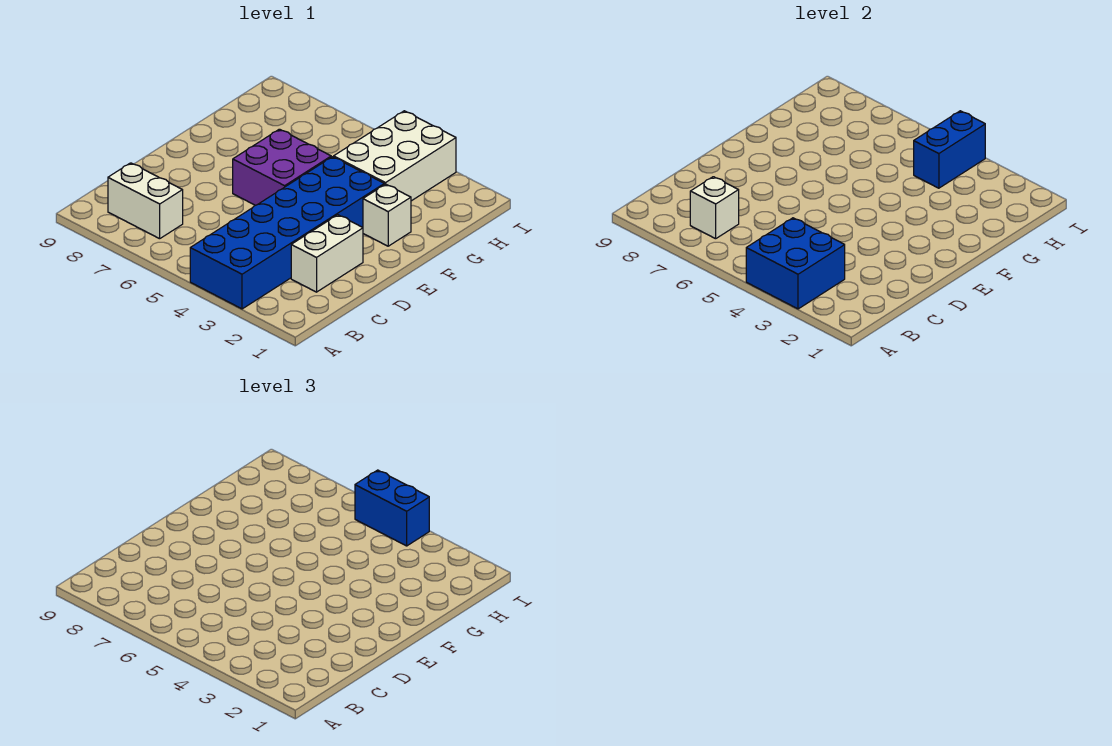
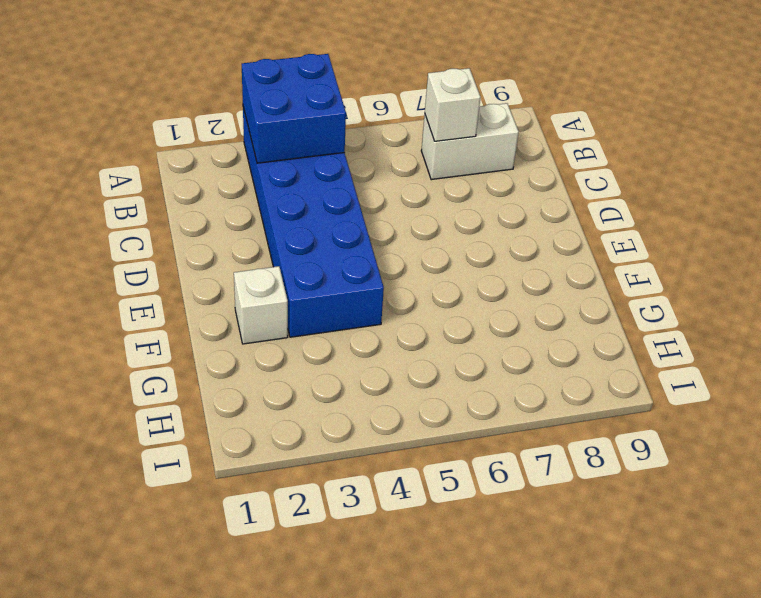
none -> white brick C2:D2 level 1
none -> purple brick E5:F6 level 1

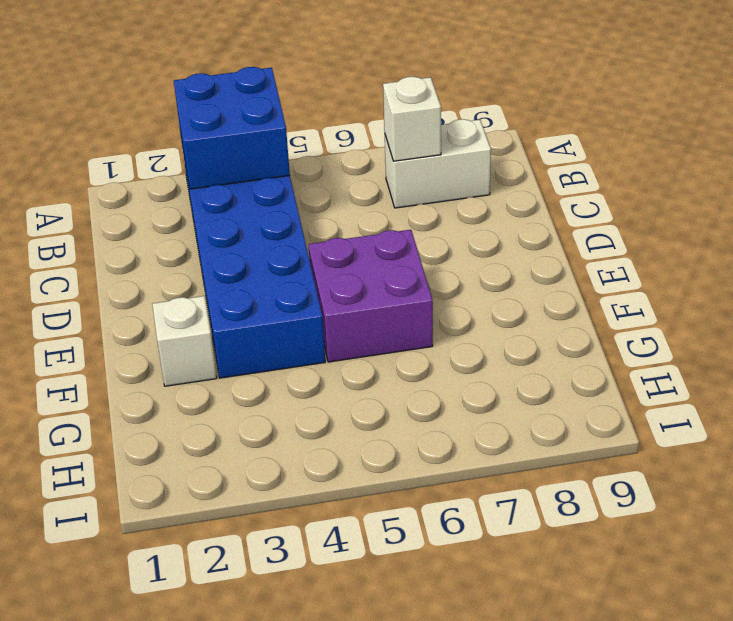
none -> white brick C2:D2 level 1
none -> white brick G3:I4 level 1

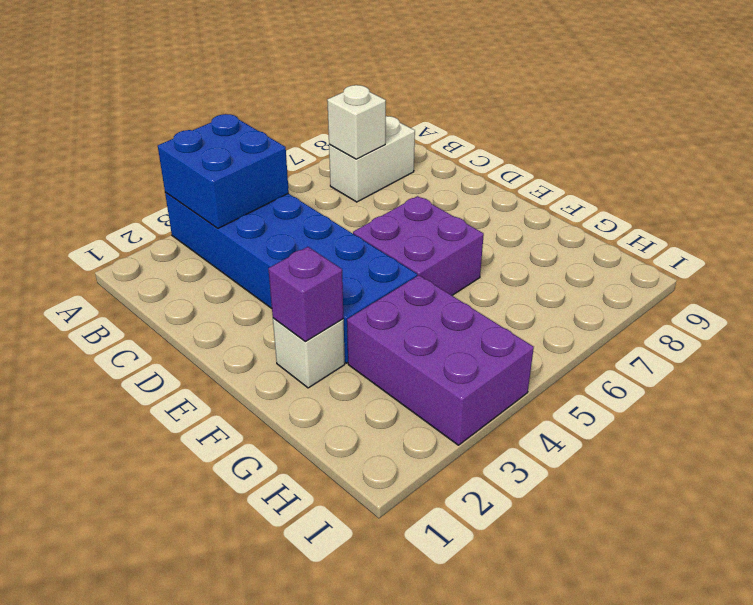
purple brick F2 level 2 -> none
purple brick G3:I4 level 1 -> white brick G3:I4 level 1
none -> white brick C2:D2 level 1
none -> blue brick H4:I4 level 2

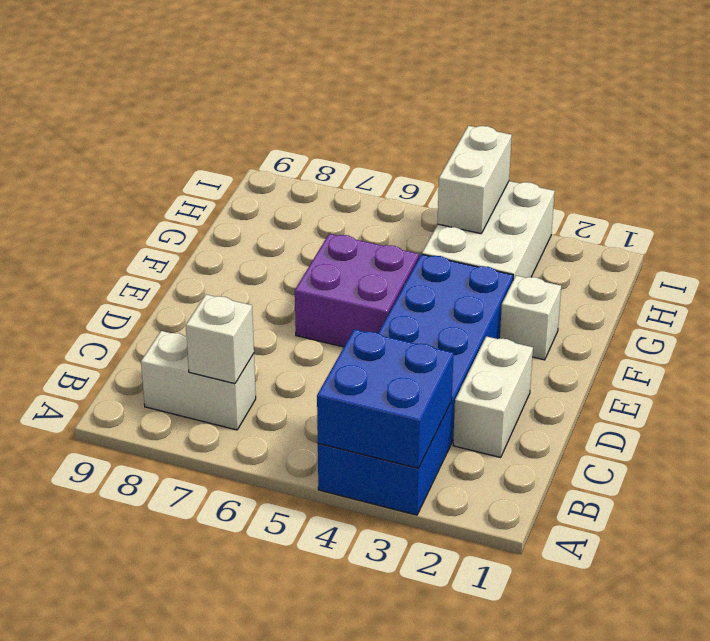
white brick H4:I4 level 2 -> blue brick H4:I4 level 2
none -> blue brick I4:I5 level 3

